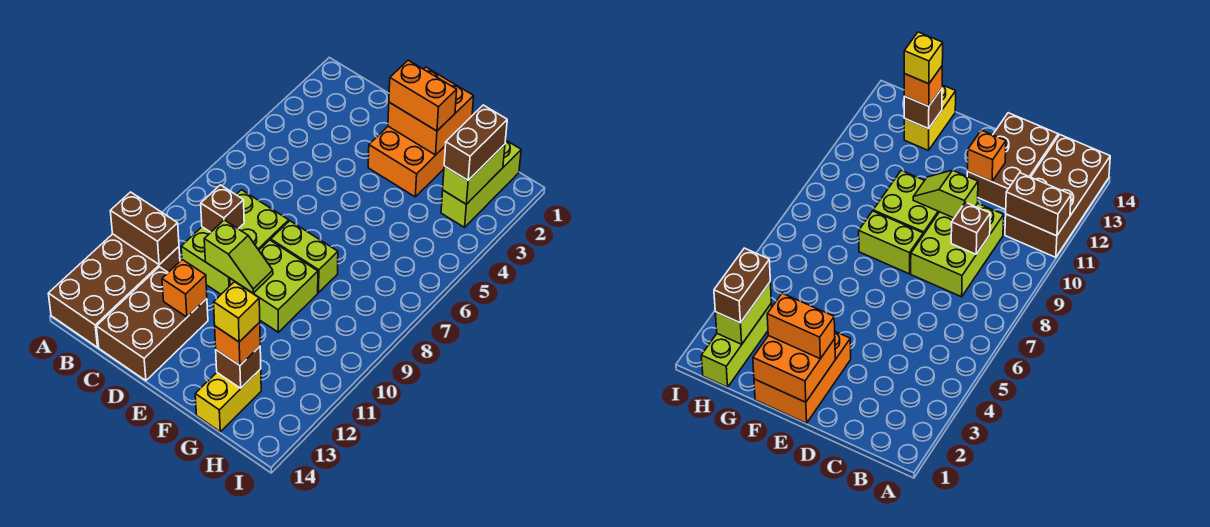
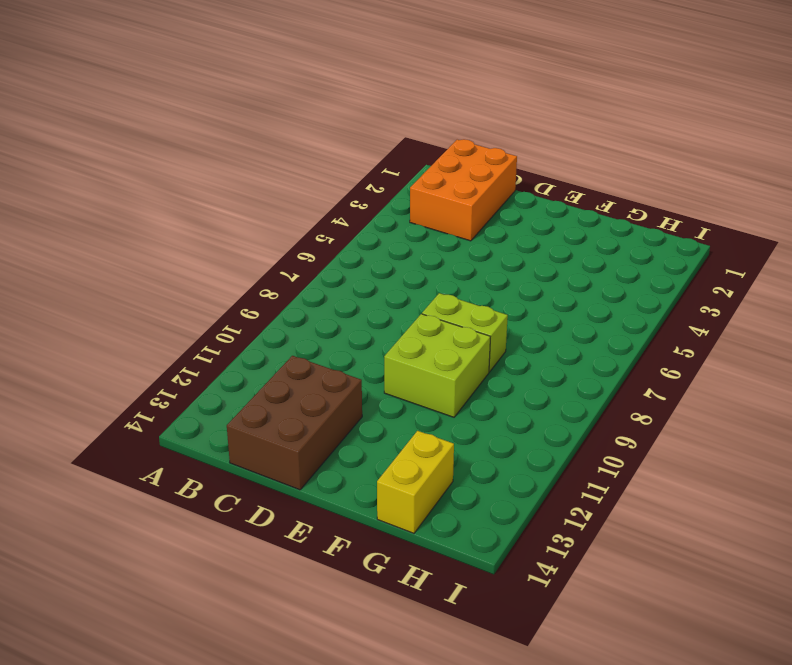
orange brick B1:C3 level 1 -> orange brick E1:F3 level 1
none -> brown brick A11:B14 level 1
none -> lime brick C8:D10 level 1
none -> lime brick H1:H3 level 1

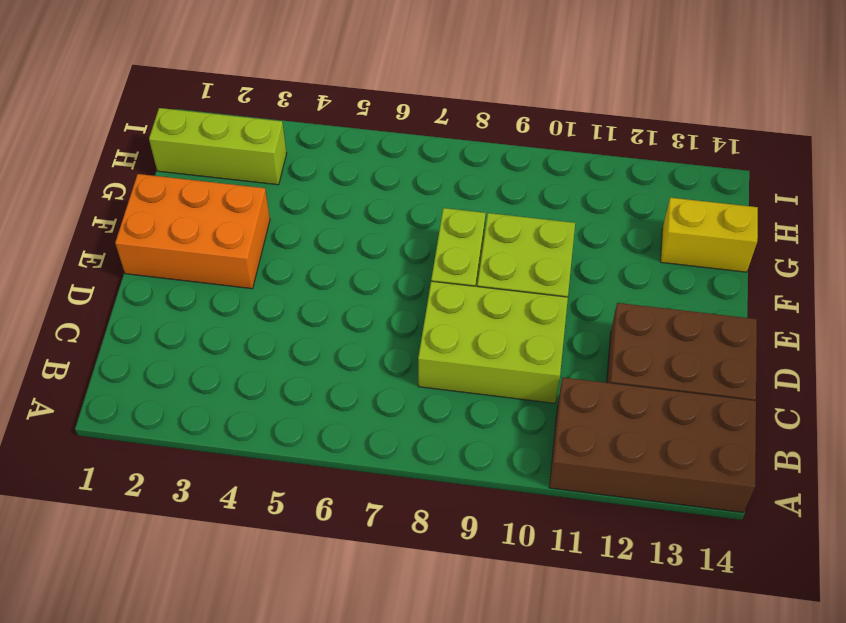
none -> brown brick A11:B11 level 2
none -> brown brick C9 level 2
none -> lime slope D10:E10 level 2 top D

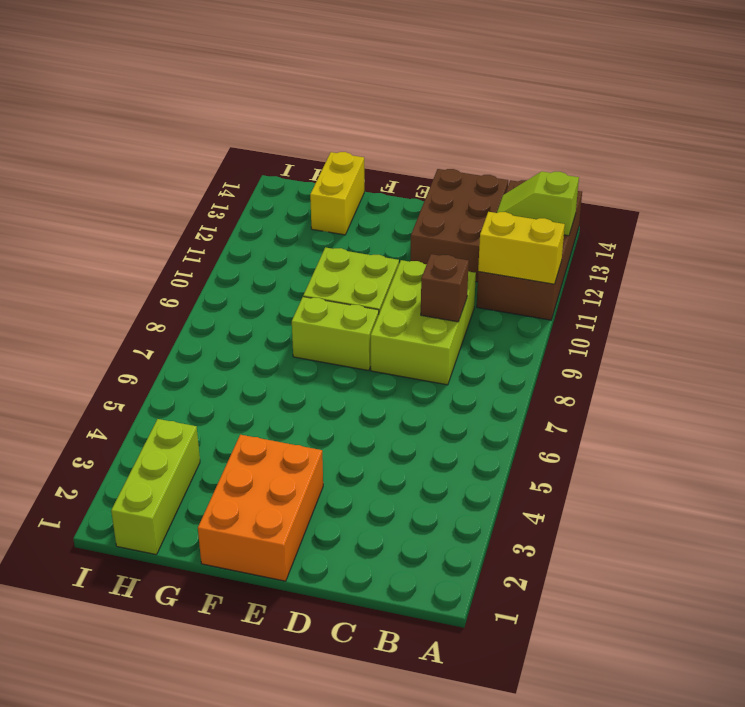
yellow brick A11:B11 level 2 -> brown brick A11:B11 level 2
lime slope A13:B13 level 2 top A -> lime slope D10:E10 level 2 top D
none -> orange brick D12 level 2
none -> orange brick E1:F2 level 2
none -> brown brick G13 level 2

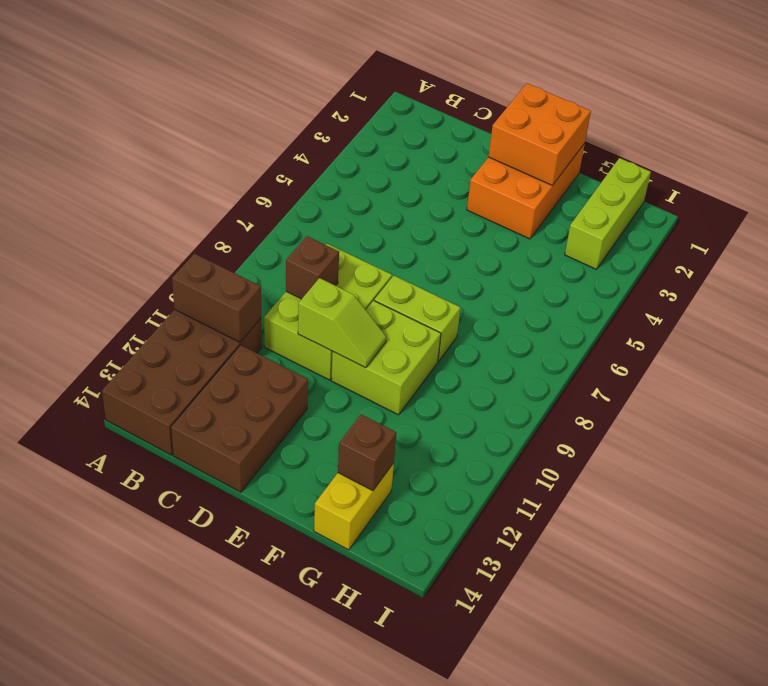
none -> orange brick D12 level 2
none -> lime brick H2:H3 level 2
none -> orange brick E2:F2 level 3

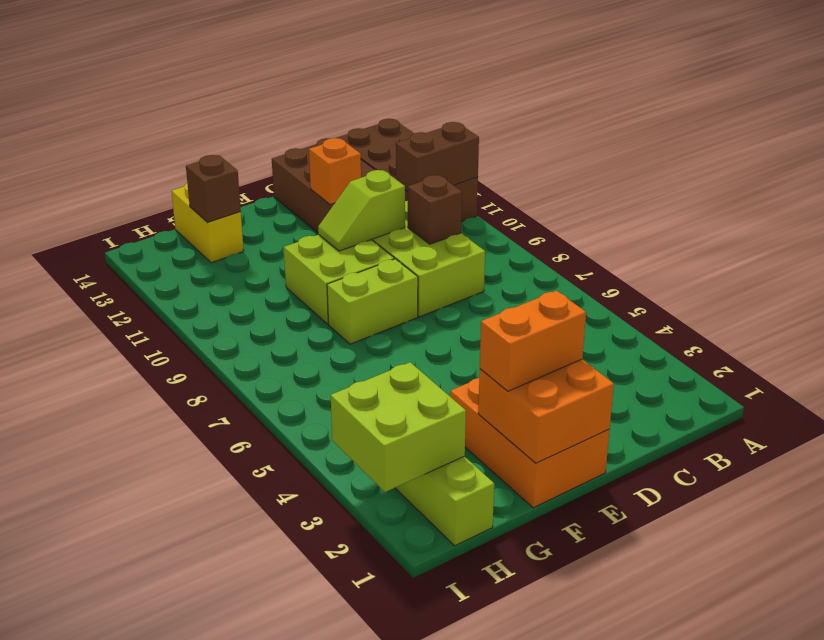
lime brick H2:I3 level 2 -> lime brick H2:H3 level 2
none -> orange brick G13 level 3
none -> brown brick H2:H3 level 3
none -> yellow brick G13 level 4

